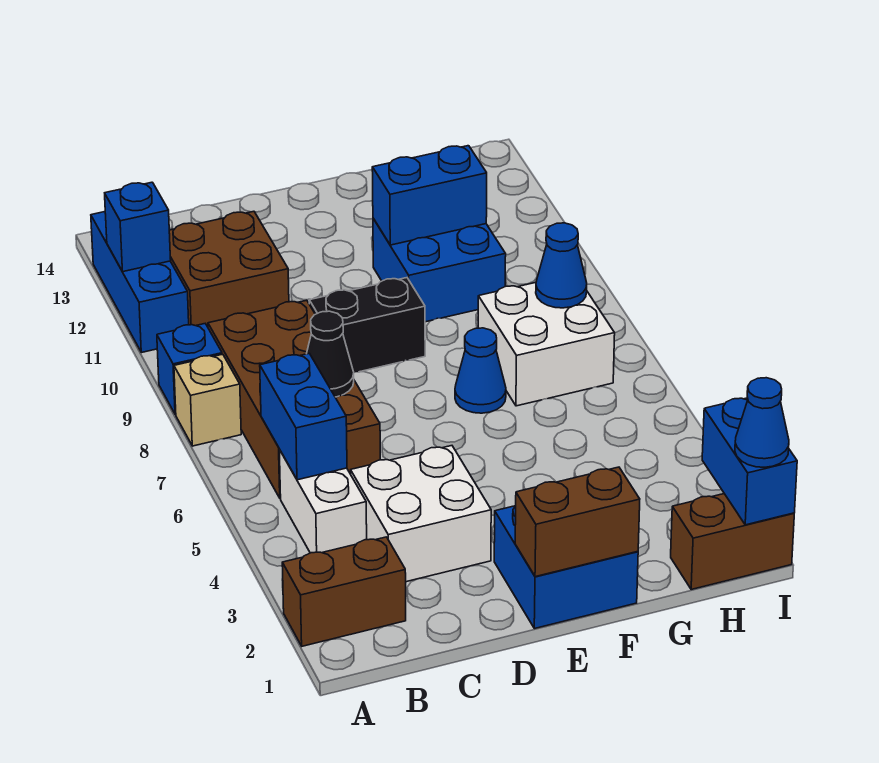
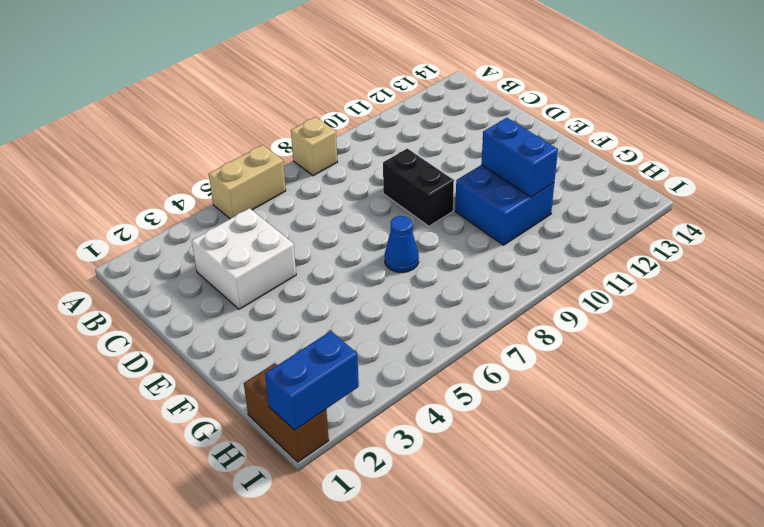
tan brick A5:A6 level 1 -> none
none -> brown brick A2:B2 level 1
none -> blue brick A9 level 1
none -> blue brick A11:A13 level 1

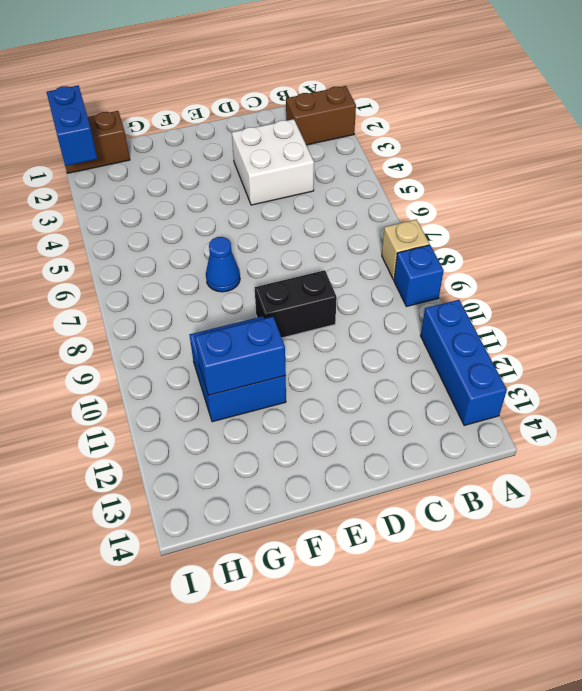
none -> white brick B4:B5 level 1
none -> brown brick B6:C9 level 1
none -> brown brick B11:C12 level 1

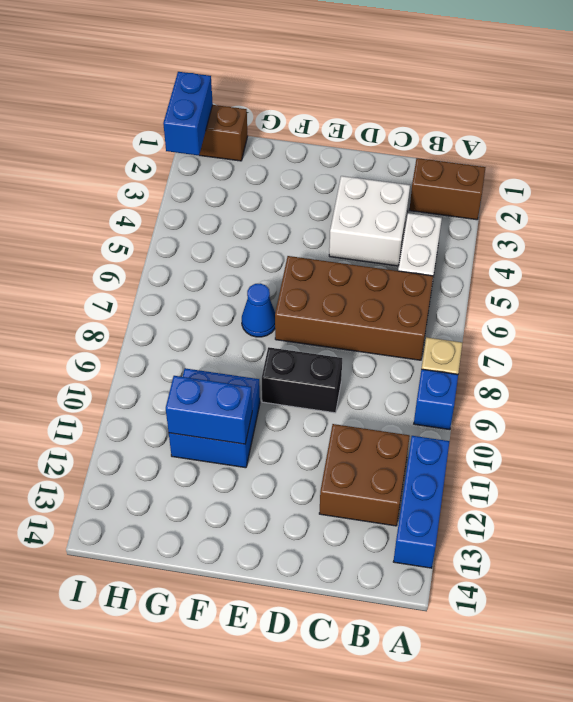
brown brick B6:E7 level 1 -> brown brick B6:C9 level 1
none -> blue brick E1:F2 level 1
none -> white brick G7:H8 level 1
none -> blue brick A12 level 2

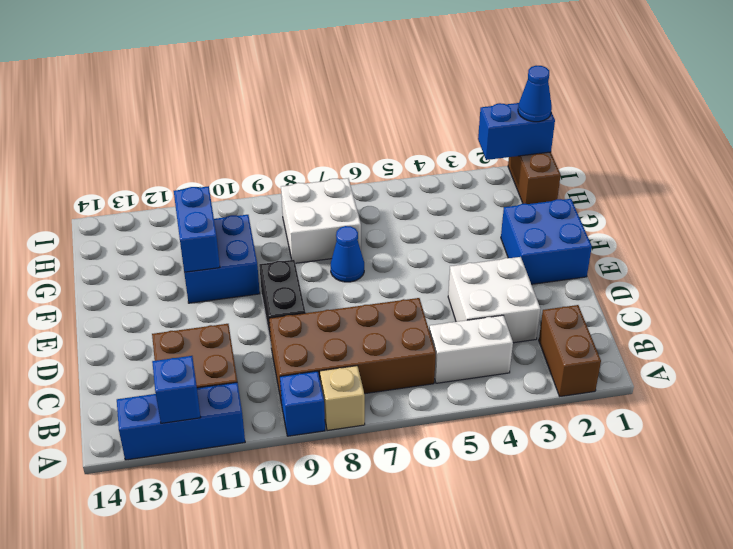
none -> blue brick B5:B6 level 2
none -> black cone C7 level 2
none -> brown brick E1:F1 level 2

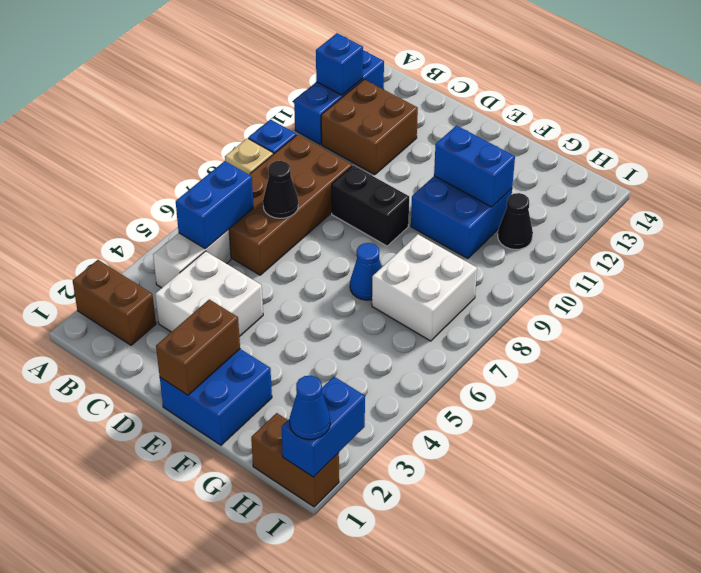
brown brick E1:E2 level 2 -> brown brick E1:F1 level 2
black cone H11 level 1 -> none
none -> blue cone H8 level 2

